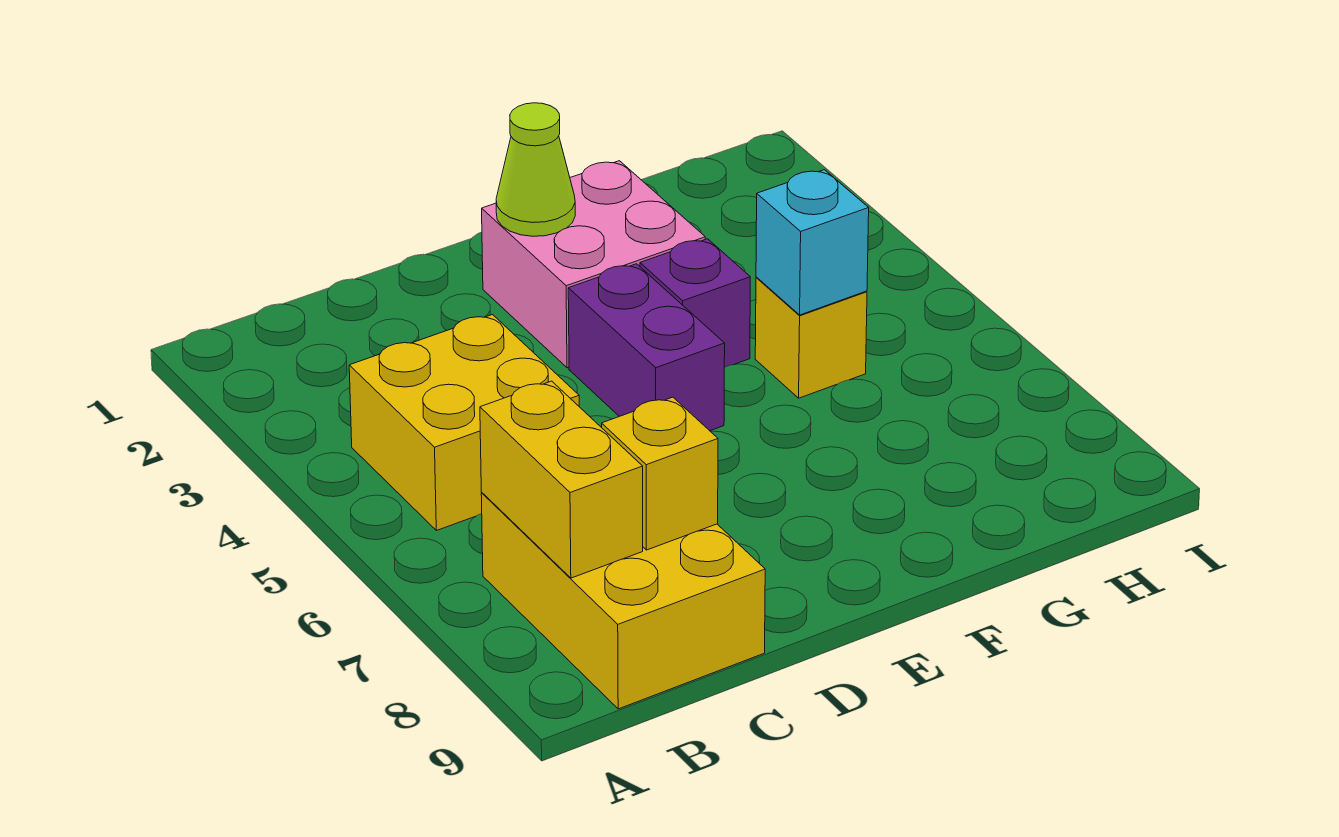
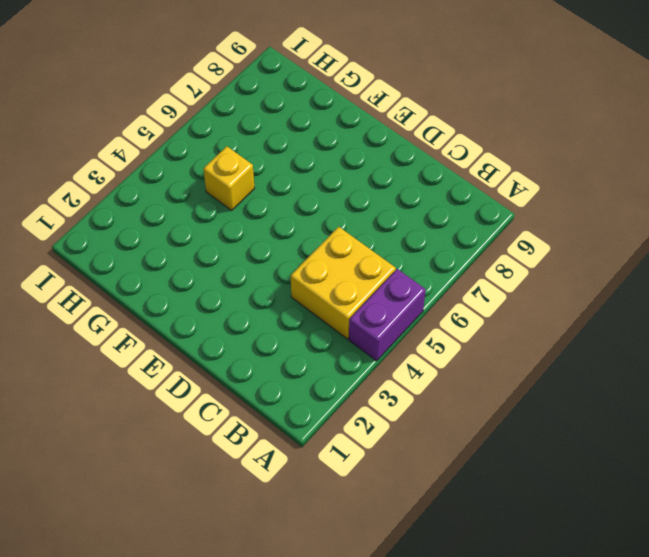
purple brick A4:A5 level 1 -> purple brick E4:E5 level 1
none -> yellow brick B7:C9 level 1
none -> pink brick E2:F3 level 1

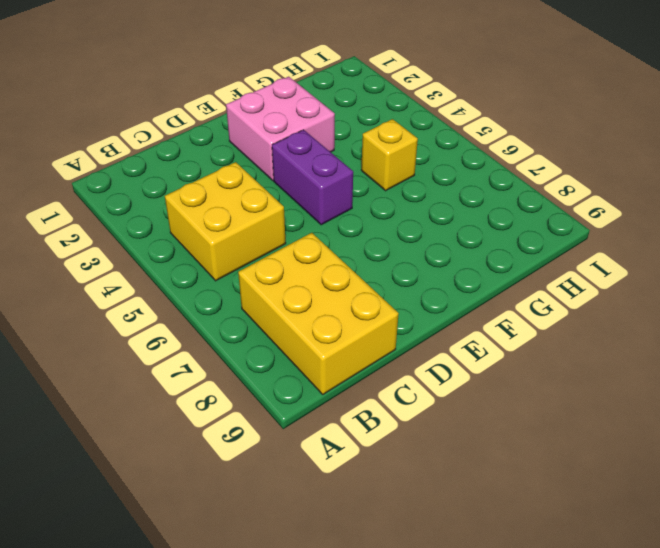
none -> purple brick F4 level 1
none -> yellow brick B7:B8 level 2

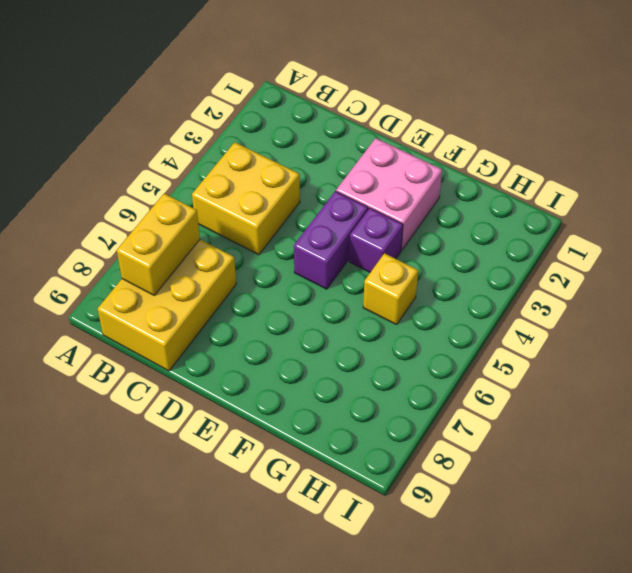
none -> yellow brick C8 level 2
none -> lime cone E2 level 2

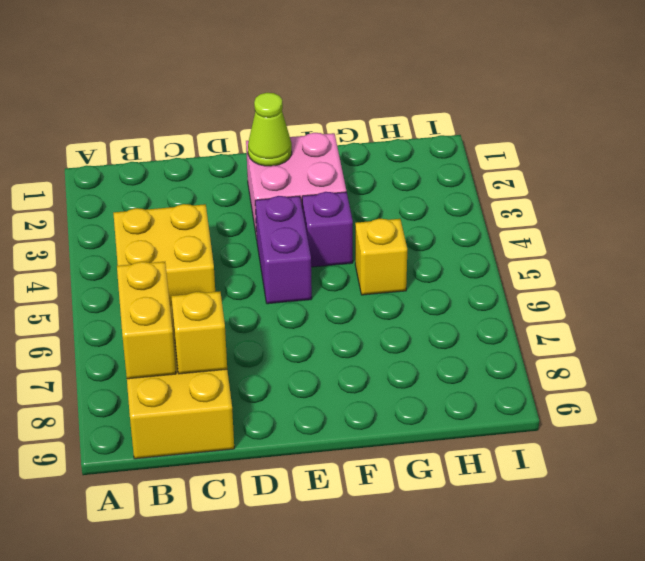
none -> cyan brick G5 level 2

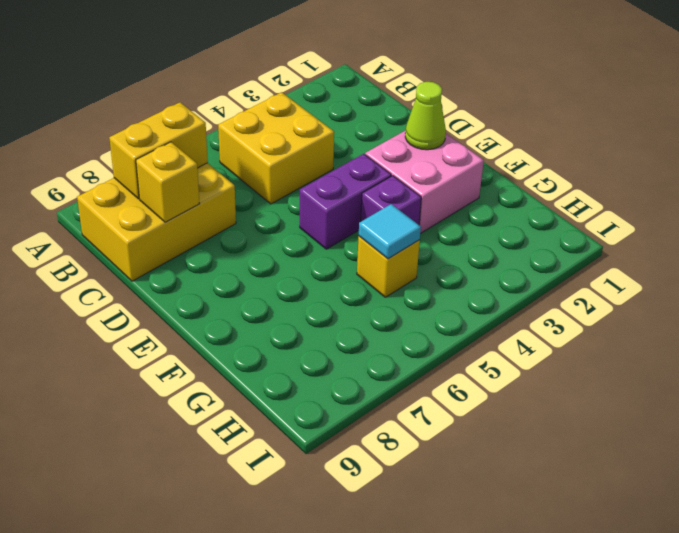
cyan tile G5 level 2 -> cyan brick G5 level 2

